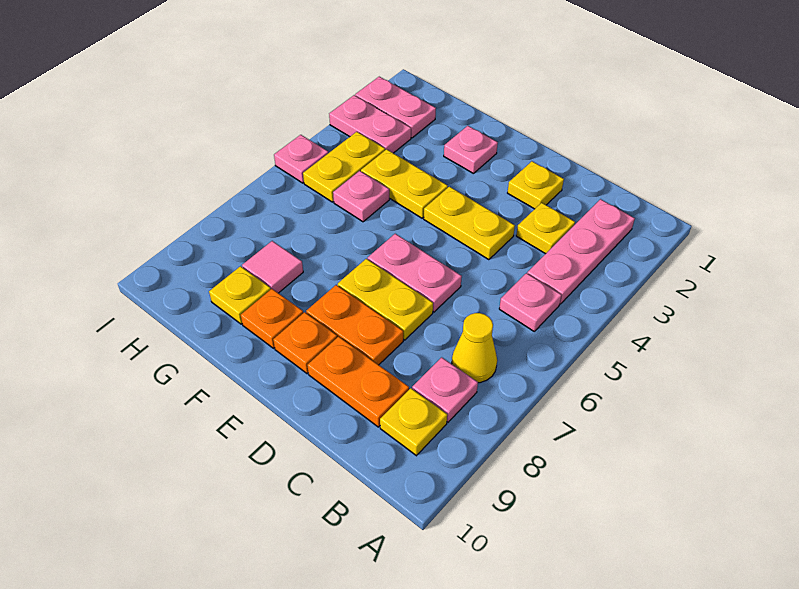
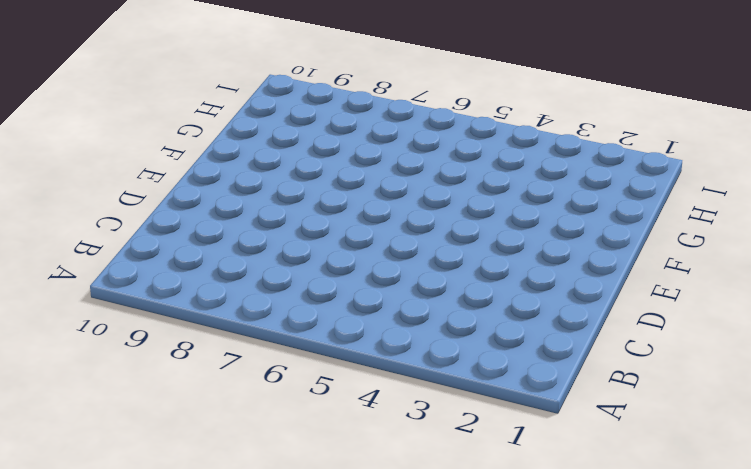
none -> pink plate B2:B4 level 1
none -> pink plate B5 level 1
none -> yellow cone B7 level 1

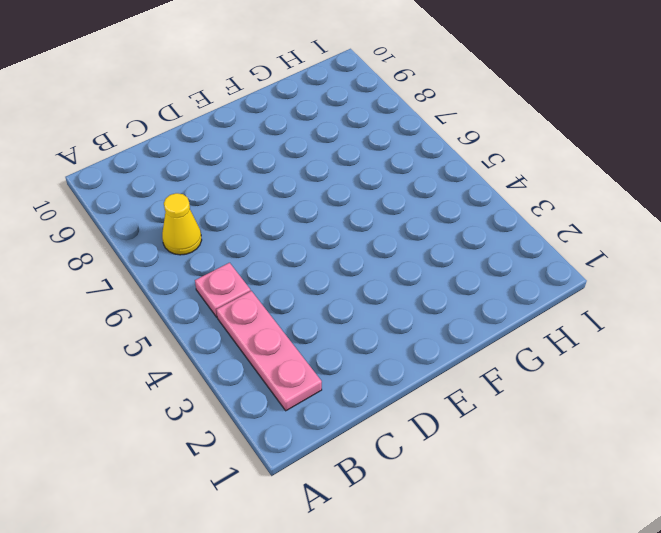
none -> pink plate B8 level 1
none -> yellow plate B9 level 1
none -> yellow plate C3 level 1

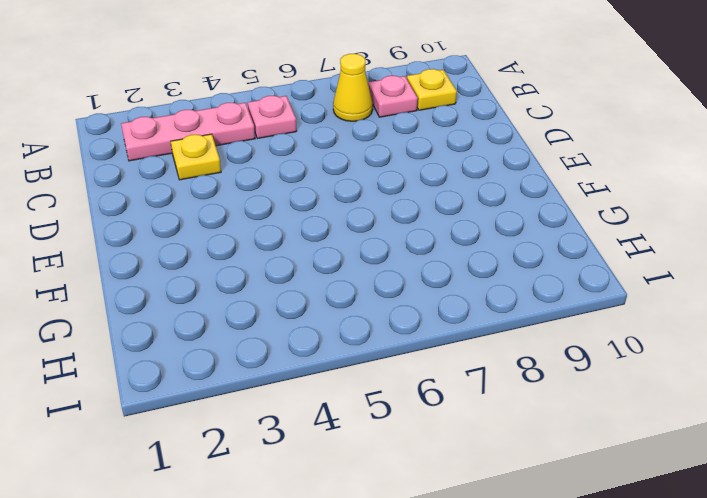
none -> orange plate C9:D9 level 1
none -> yellow plate D2 level 1
none -> yellow plate D4:E4 level 1

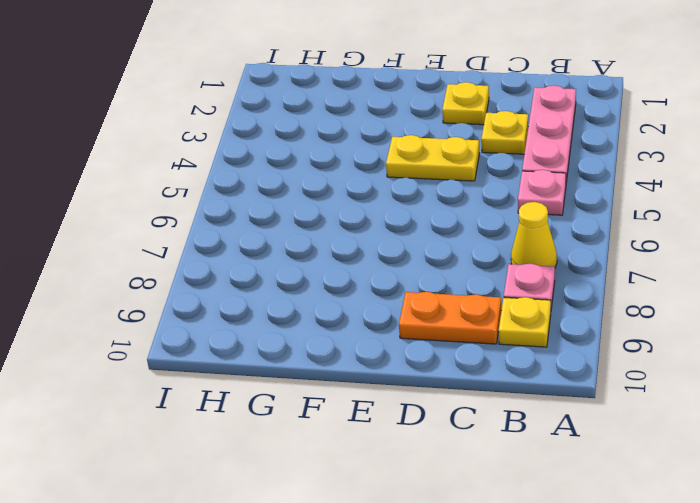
none -> pink plate D6:E6 level 1
none -> yellow plate D7:E7 level 1
none -> orange plate D8:E8 level 1

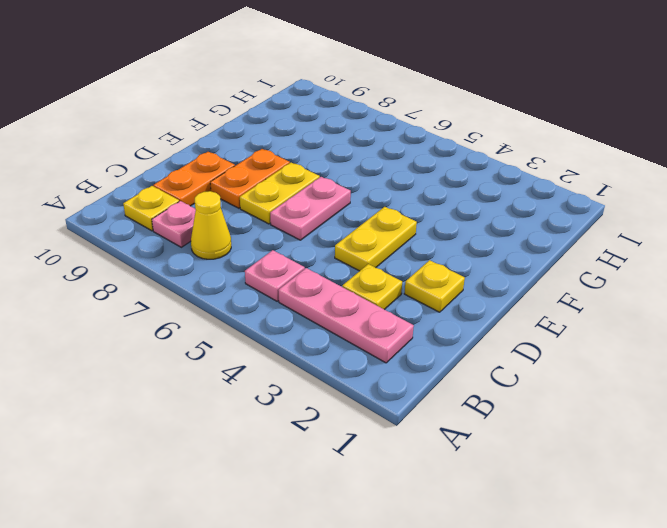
none -> orange plate E9 level 1
none -> pink plate F2 level 1
none -> yellow plate F4:G4 level 1

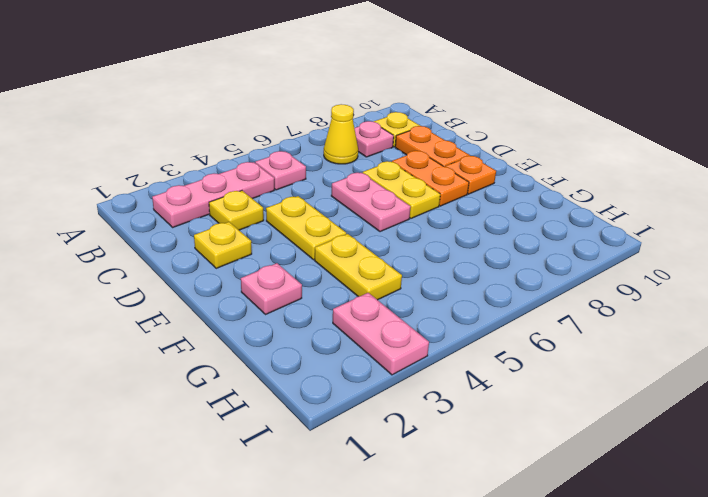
none -> orange plate F9 level 1
none -> pink plate G5 level 1
none -> pink tile G8 level 1

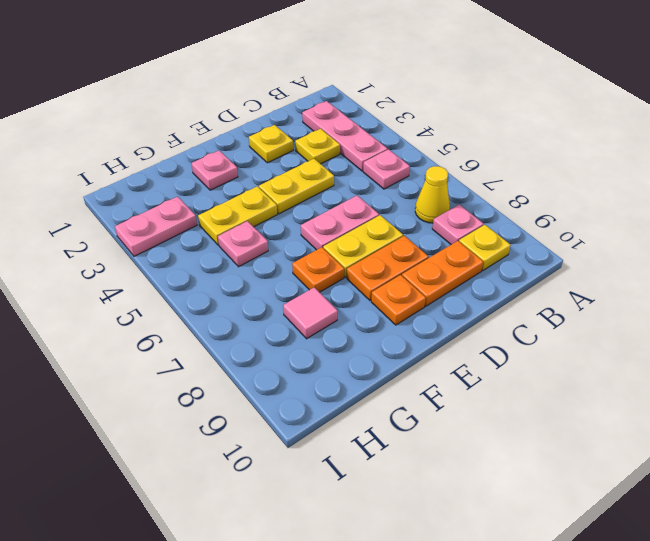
orange plate F7 level 1 -> orange plate F9 level 1
none -> yellow plate G9 level 1
none -> pink plate H2:I2 level 1
none -> yellow plate H4:H5 level 1

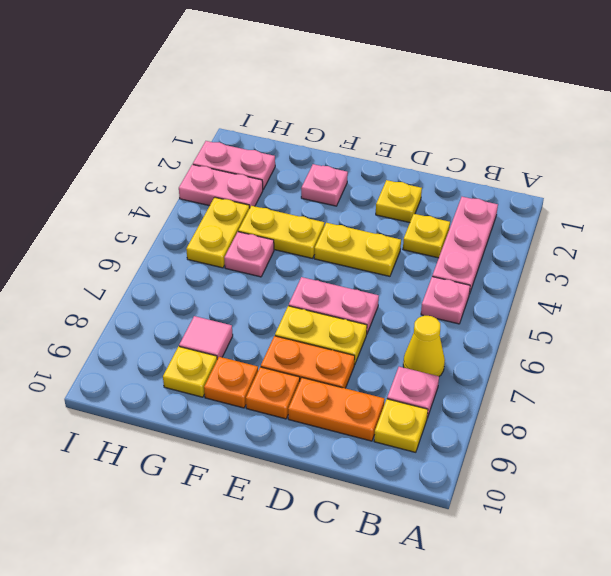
none -> pink plate I5 level 1

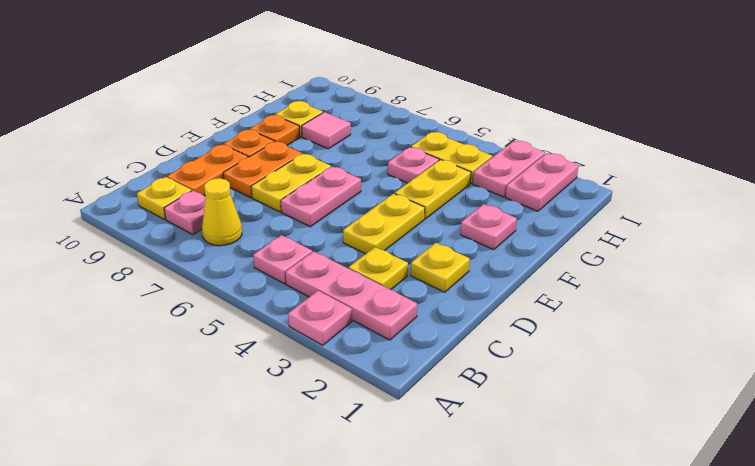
pink plate A3 level 1 -> pink plate I5 level 1

